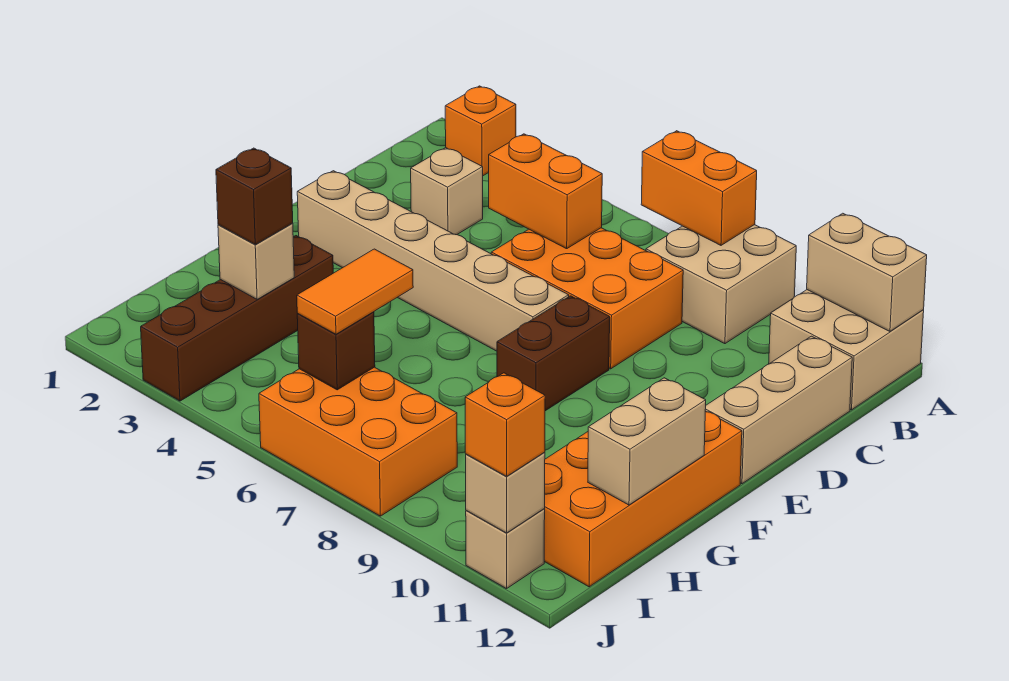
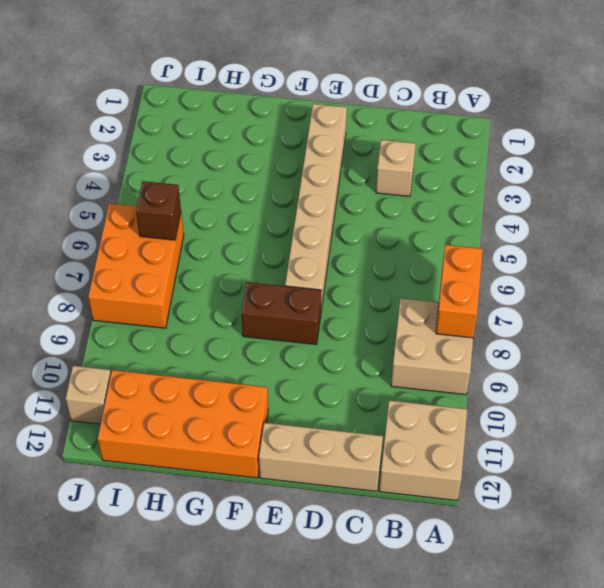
none -> orange brick A2 level 1
none -> orange brick C6:D8 level 1
none -> brown brick G3:J3 level 1

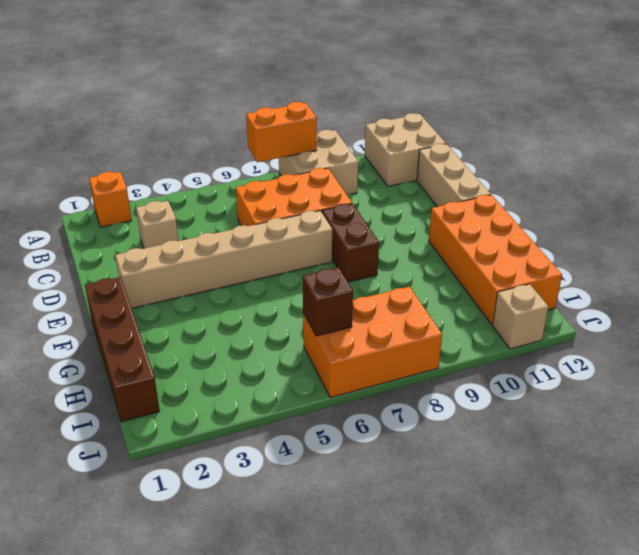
brown brick F1:I1 level 1 -> brown brick G3:J3 level 1
none -> tan brick A11:A12 level 2
none -> orange brick C5:C6 level 2
none -> tan brick G12:H12 level 2

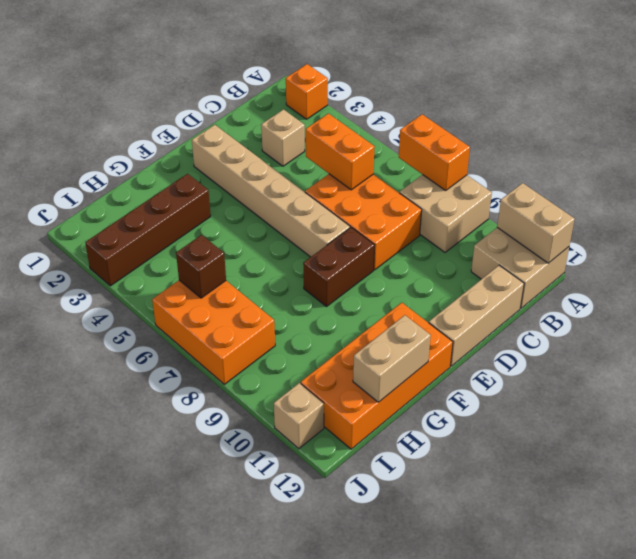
none -> tan brick H3 level 2
none -> tan brick J11 level 2
none -> brown brick H3 level 3

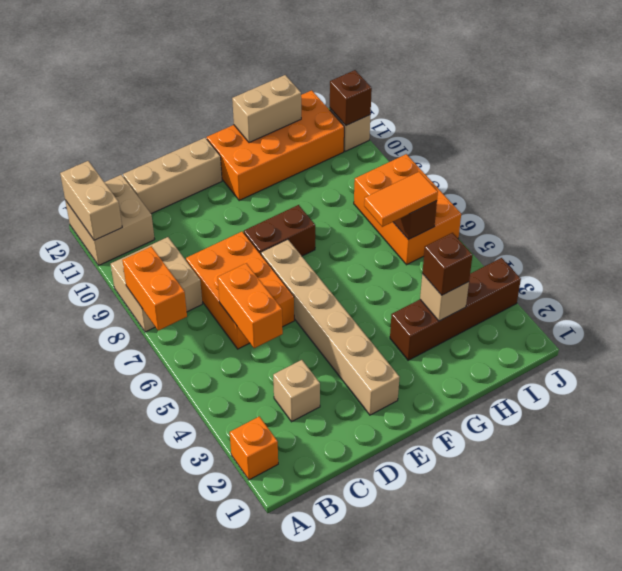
brown brick J11 level 2 -> tan brick J11 level 2
none -> orange brick J11 level 3

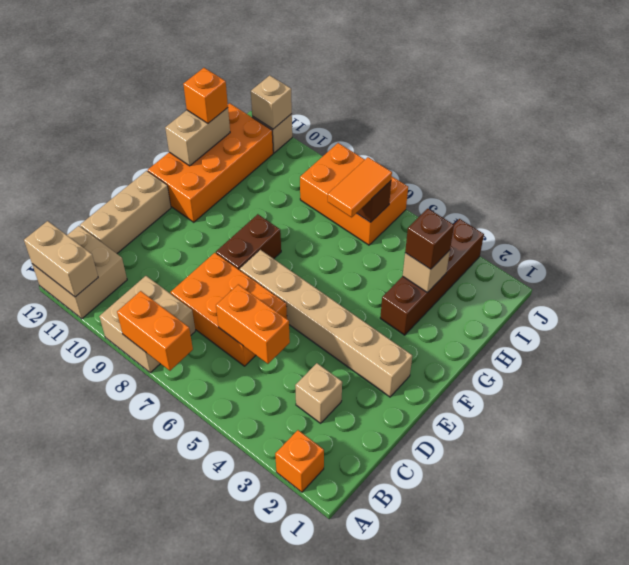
orange brick H12 level 3 -> orange brick J11 level 3

